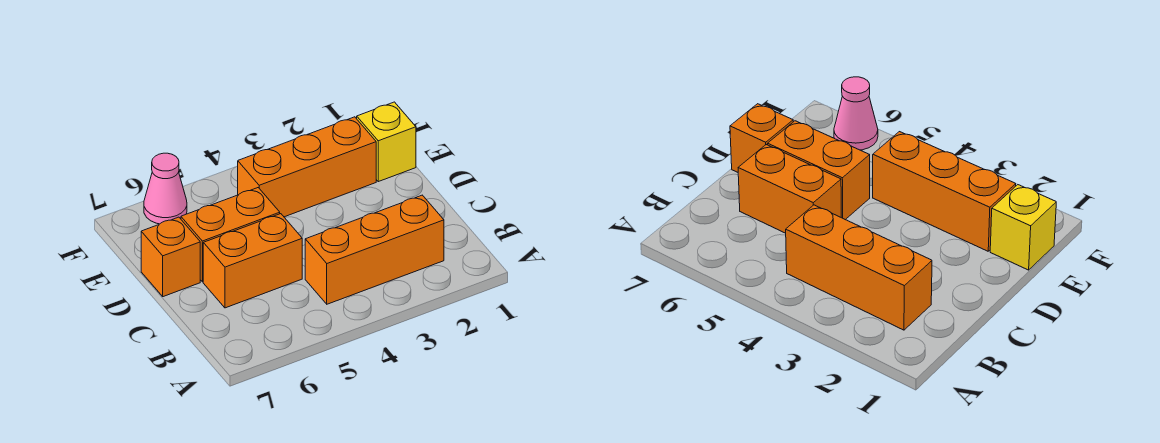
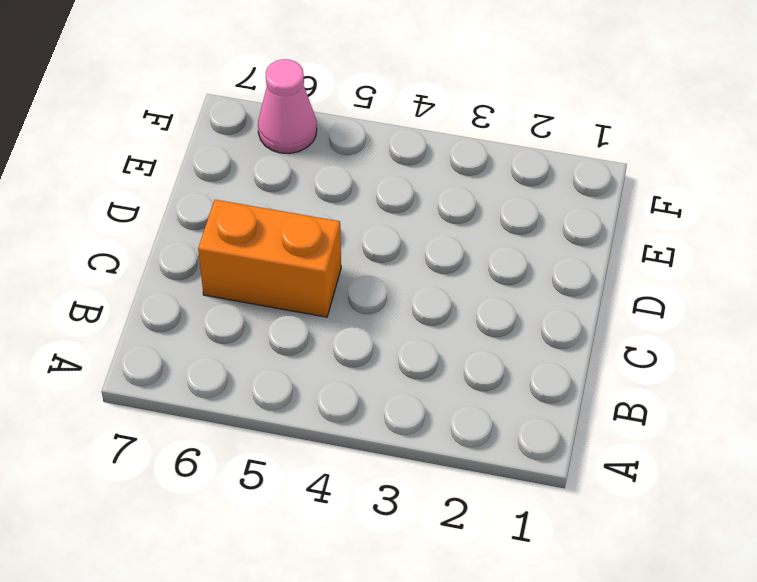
none -> orange brick B2:B4 level 1
none -> orange brick D5:D6 level 1

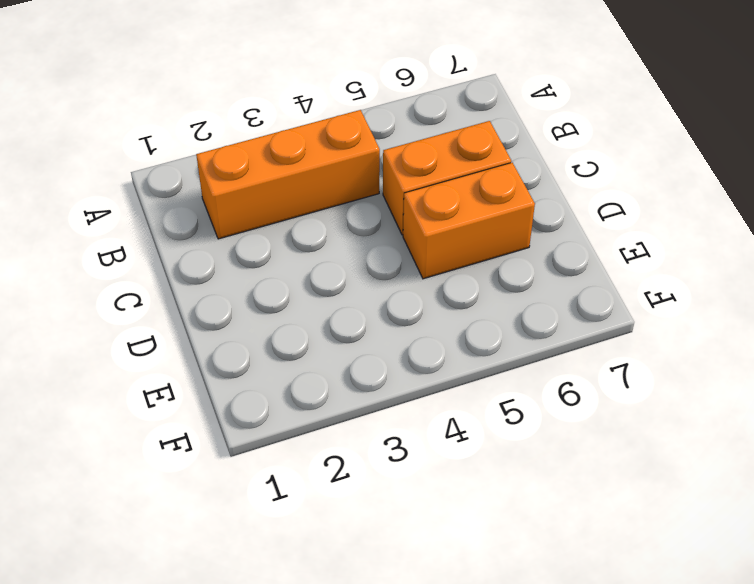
none -> orange brick D7 level 1
none -> yellow brick E1 level 1

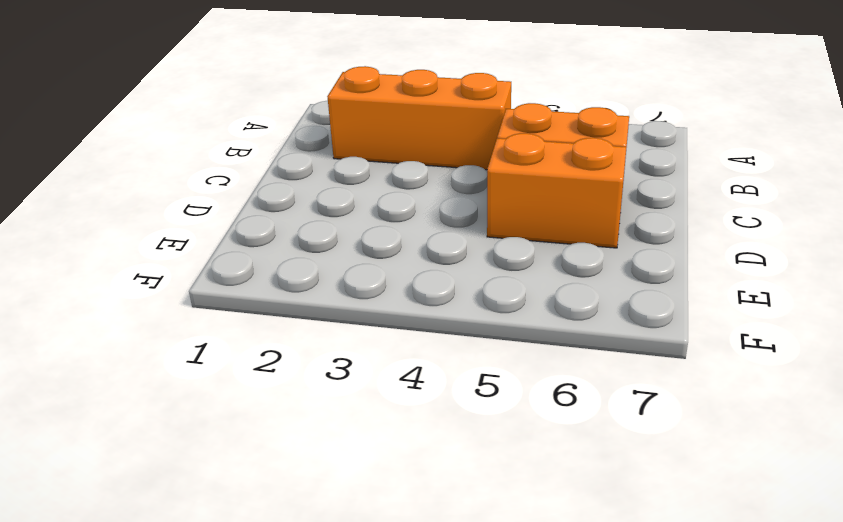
none -> orange brick D7 level 1
none -> yellow brick E1 level 1

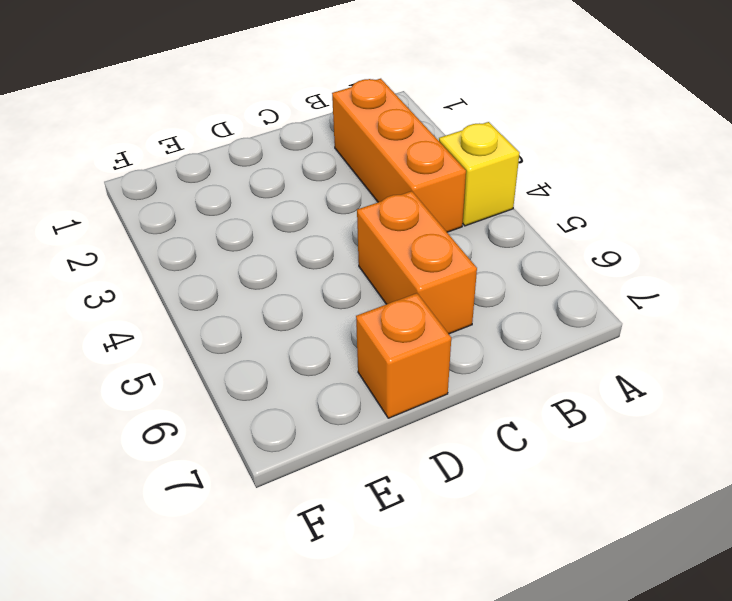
yellow brick A4 level 1 -> yellow brick E1 level 1
none -> orange brick D5:D6 level 1
none -> orange brick E2:E4 level 1

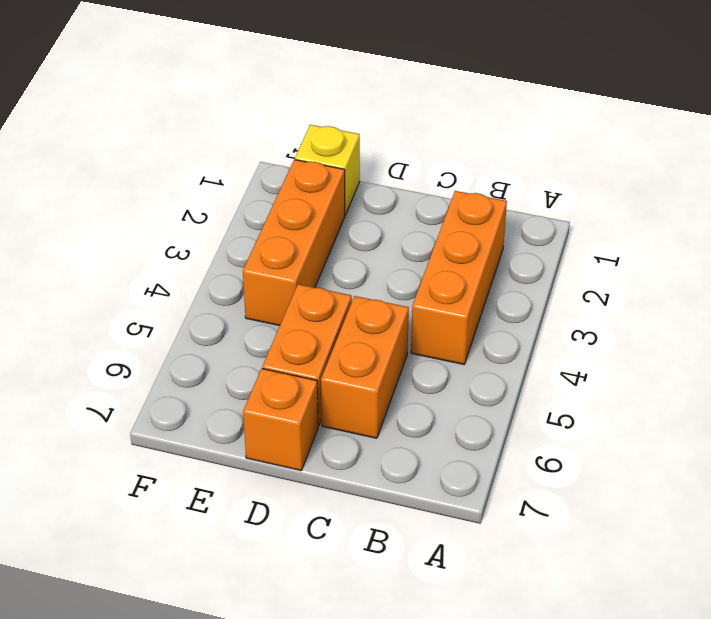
none -> pink cone F6 level 1

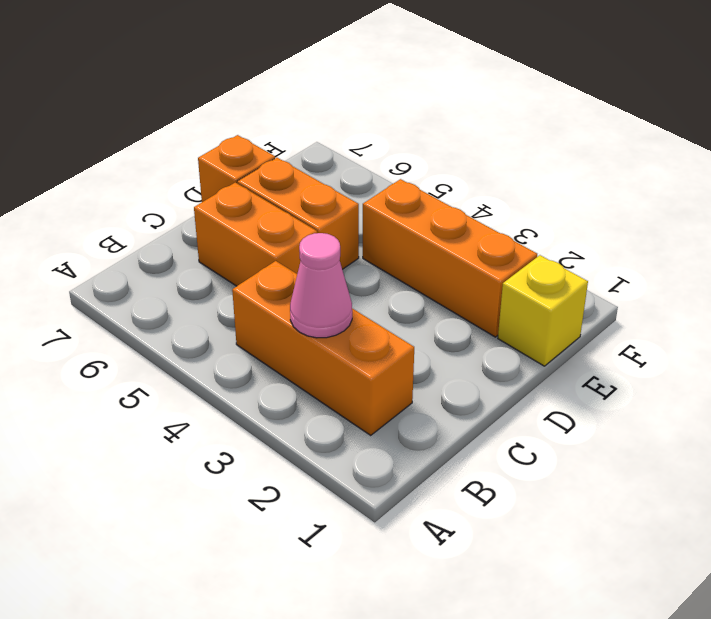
pink cone B3 level 2 -> pink cone F6 level 1

